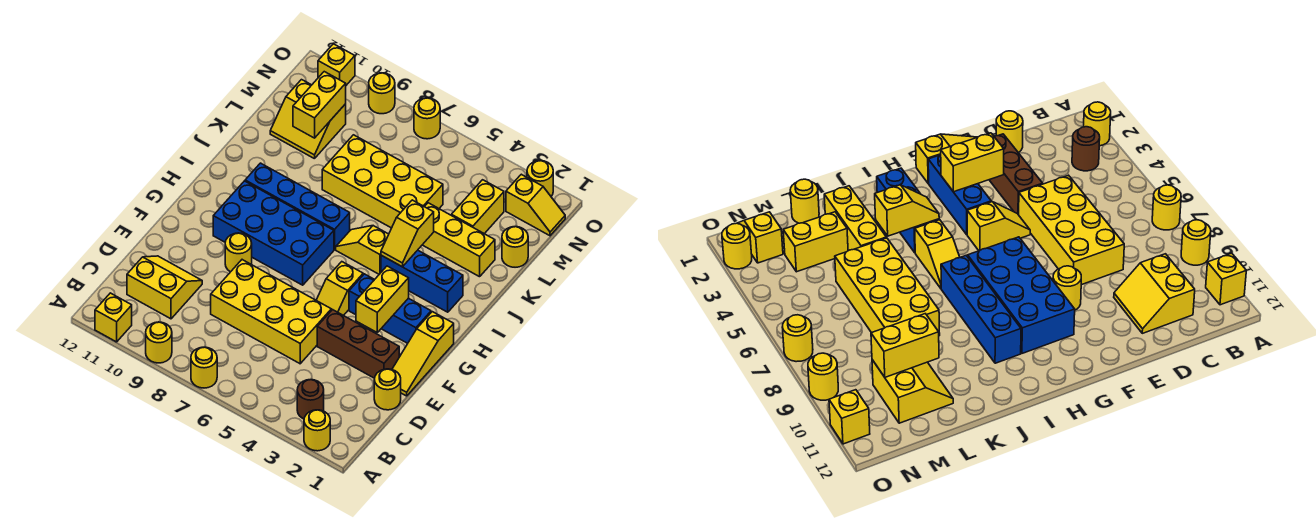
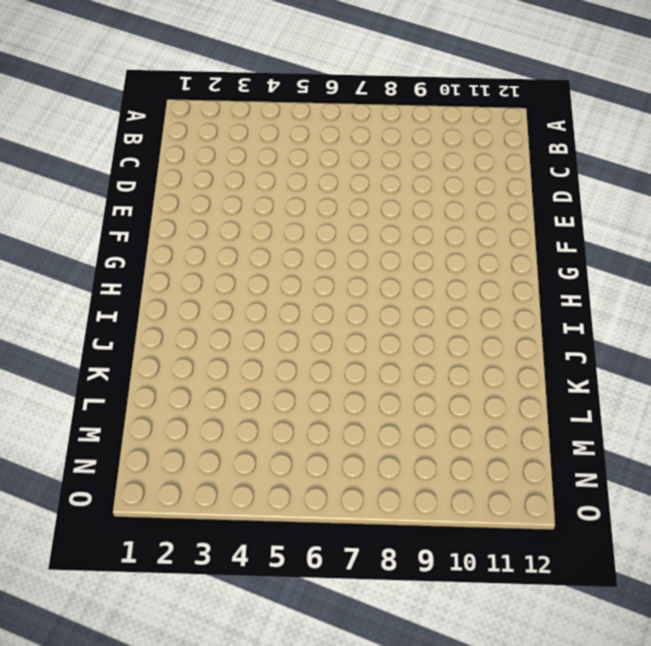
none -> yellow round brick A2 level 1
none -> yellow round brick A7 level 1
none -> yellow round brick A9 level 1
none -> yellow brick A11 level 1

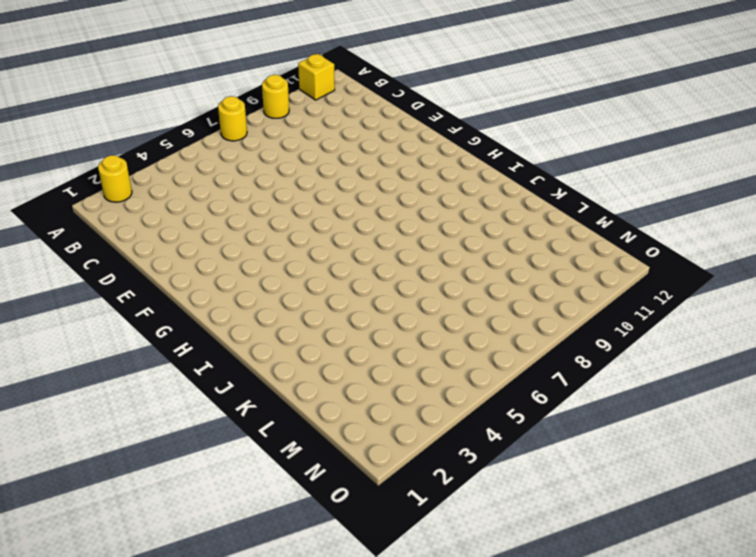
none -> brown round brick B3 level 1
none -> yellow slope C10:D11 level 1 top C
none -> yellow round brick D1 level 1
none -> yellow brick D5:E8 level 1

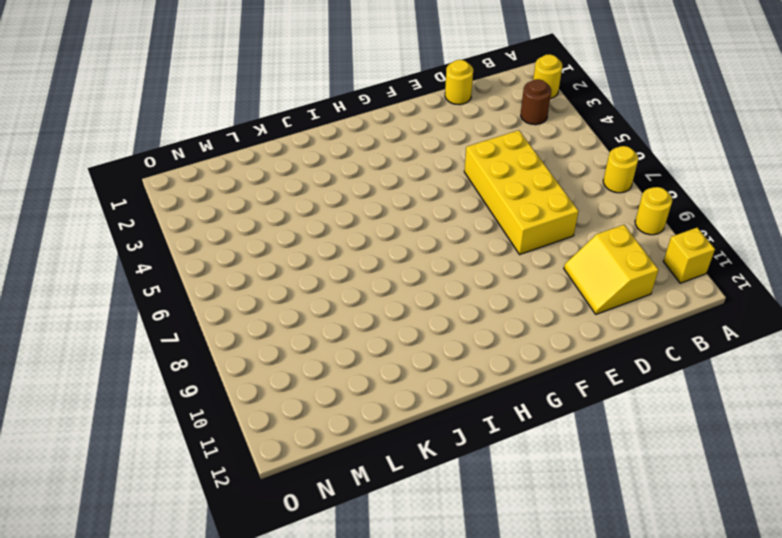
none -> yellow slope E1:G1 level 1 top G
none -> brown brick E2:E4 level 1
none -> yellow slope F5:G5 level 1 top G
none -> yellow round brick F9 level 1

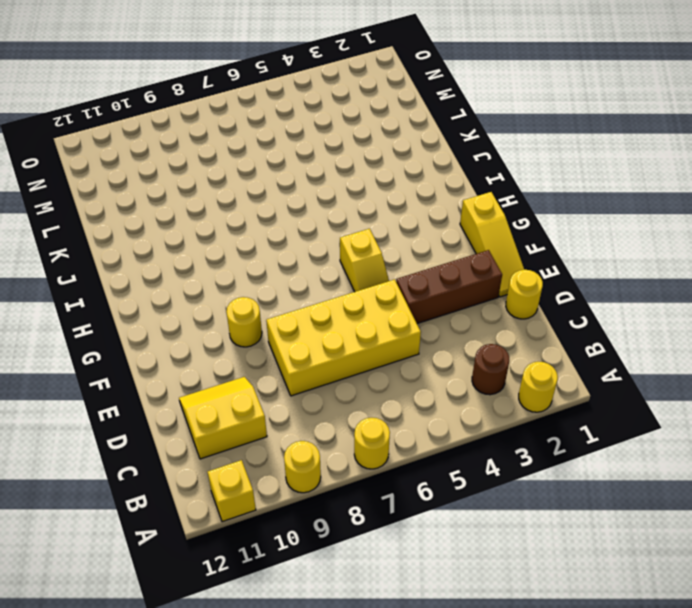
none -> blue brick G2:G4 level 1
none -> blue brick G7:H10 level 1
none -> blue brick I2:I4 level 1
none -> yellow slope I5:I6 level 1 top 5

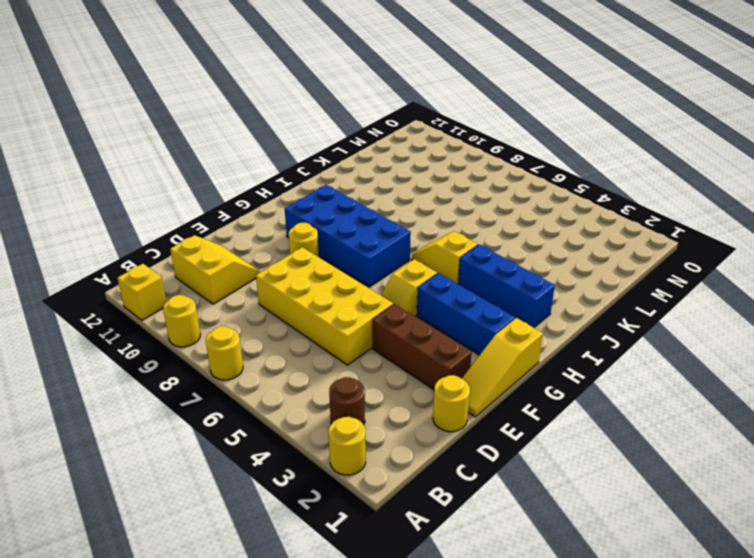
none -> blue brick I7:I10 level 1
none -> yellow brick K2:K4 level 1
none -> yellow brick K5:L8 level 1
none -> yellow round brick L1 level 1

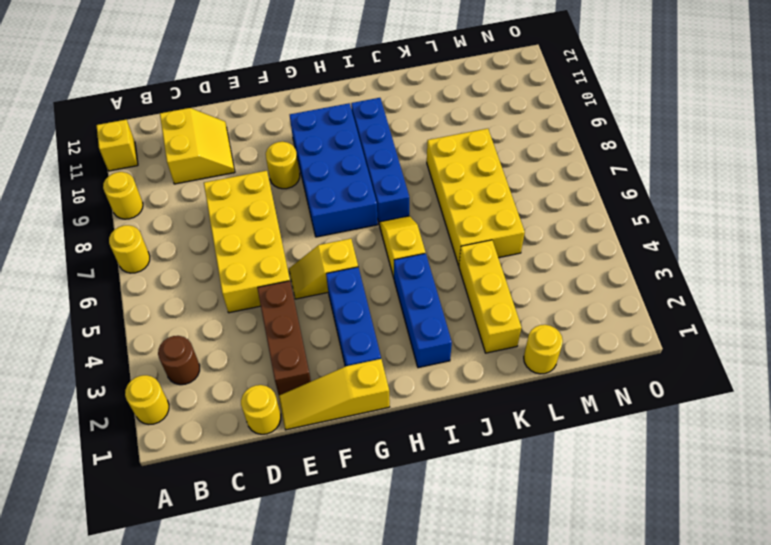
none -> yellow brick L3:M3 level 1
none -> yellow slope L10:M11 level 1 top M
none -> yellow slope N1:N2 level 1 top 2
none -> yellow round brick O2 level 1

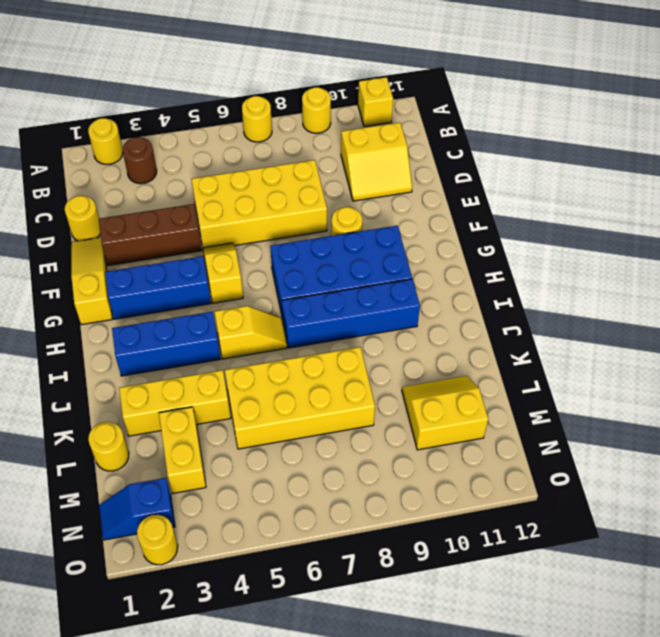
blue slope N1:N2 level 1 top 2 -> yellow slope N1:N2 level 1 top 2
none -> yellow round brick O7 level 1
none -> yellow round brick O9 level 1
none -> yellow brick O11 level 1
none -> yellow brick F3:G3 level 2

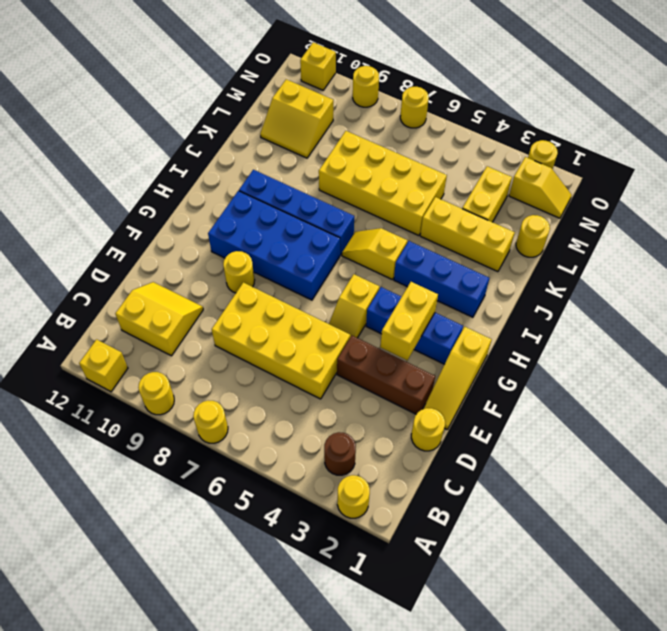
none -> yellow slope I4:J4 level 2 top J
none -> yellow brick L10:M10 level 2

